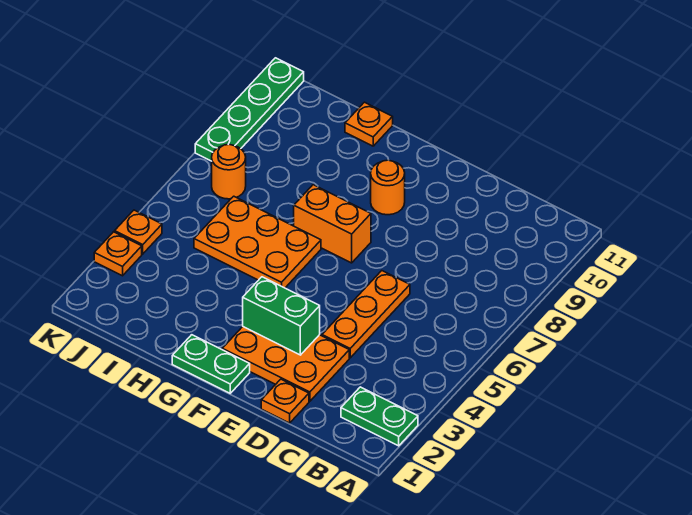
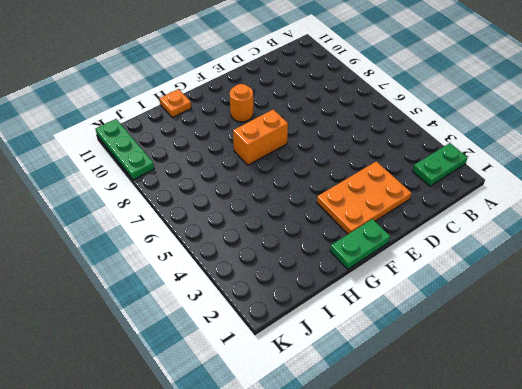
green plate K9:K11 level 1 -> green plate K8:K11 level 1
none -> orange plate D1 level 1
none -> orange plate D4:D6 level 1
none -> orange plate G5:I6 level 1

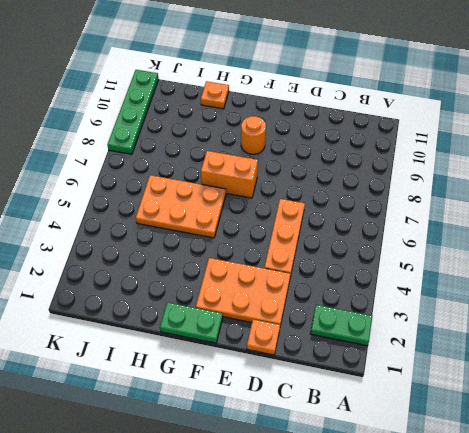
none -> orange round brick J7 level 1
none -> orange plate K3 level 1
none -> orange plate K4 level 1

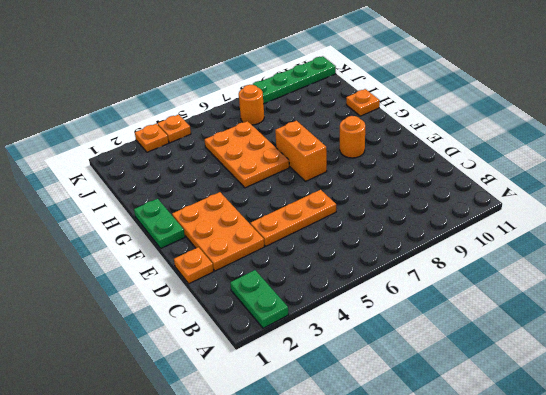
none -> green brick E3:F3 level 2

